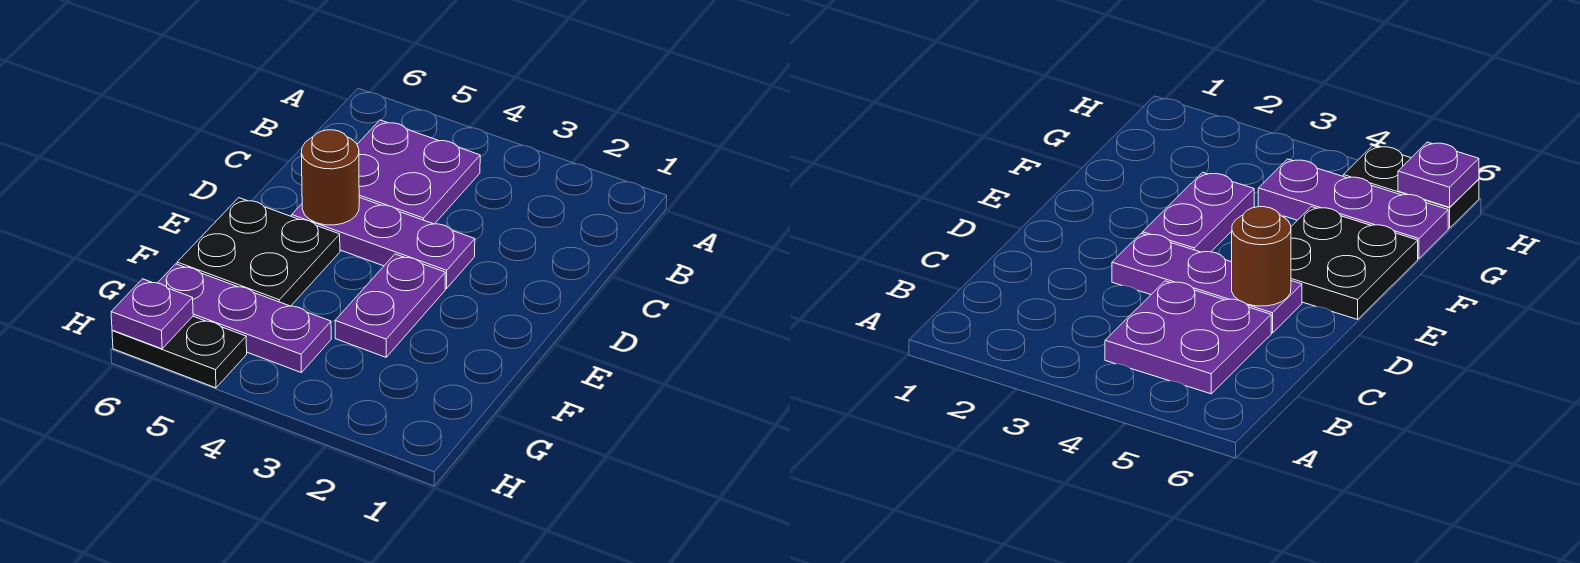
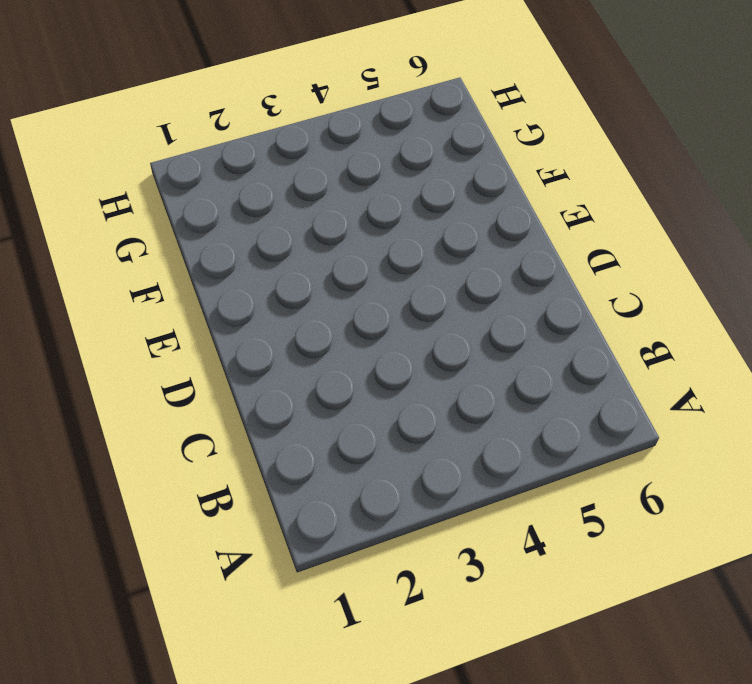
none -> purple plate B4:C5 level 1
none -> purple plate D3:D5 level 1

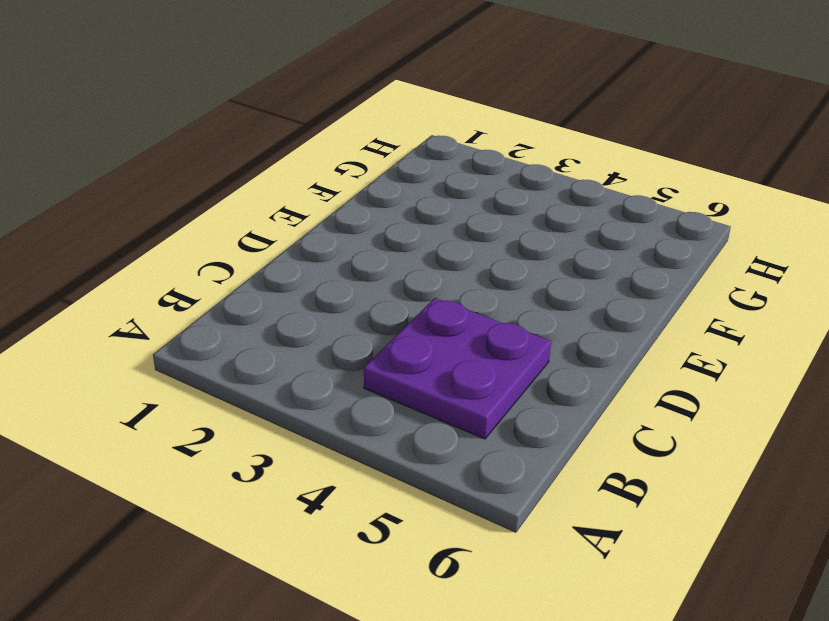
none -> purple plate D3:D5 level 1
none -> purple plate E3:F3 level 1

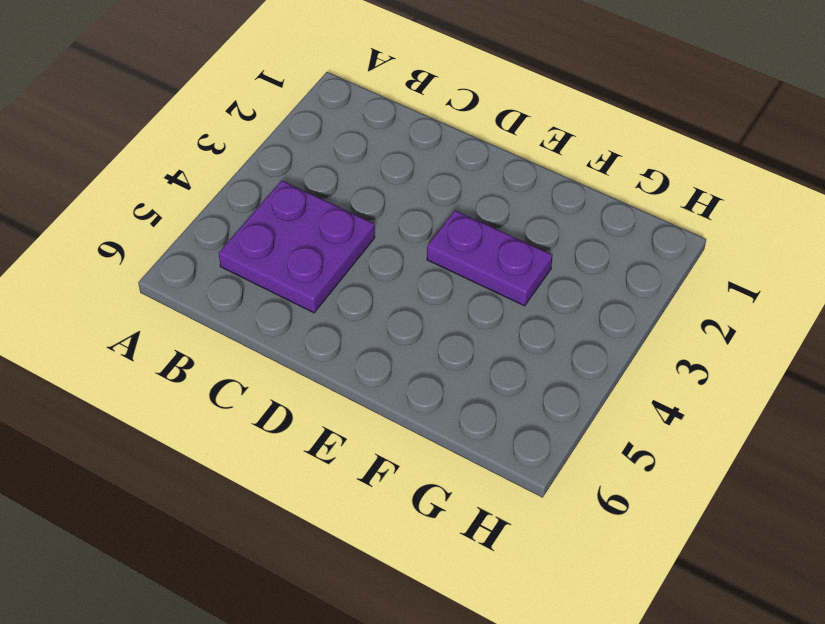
none -> purple plate D3:D5 level 1
none -> black plate E5:F6 level 1

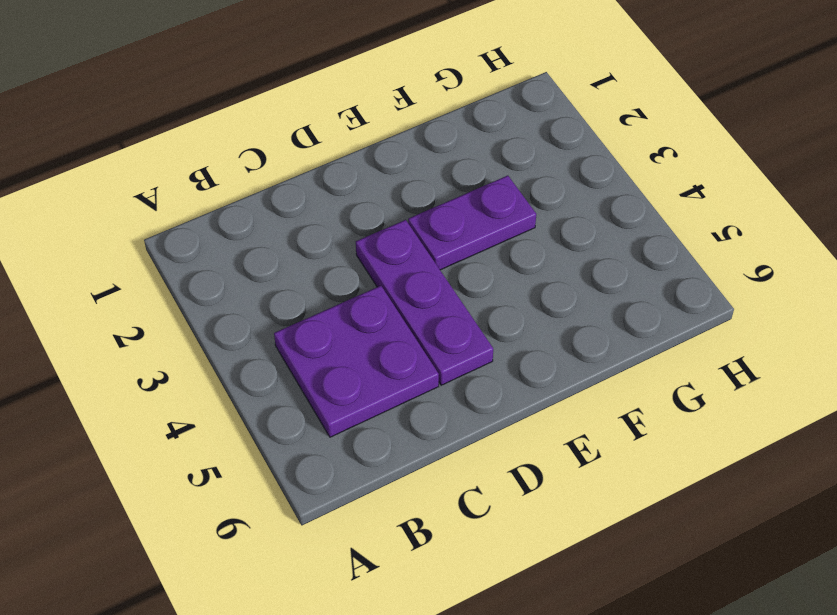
none -> black plate E5:F6 level 1
none -> purple plate G4:G6 level 1

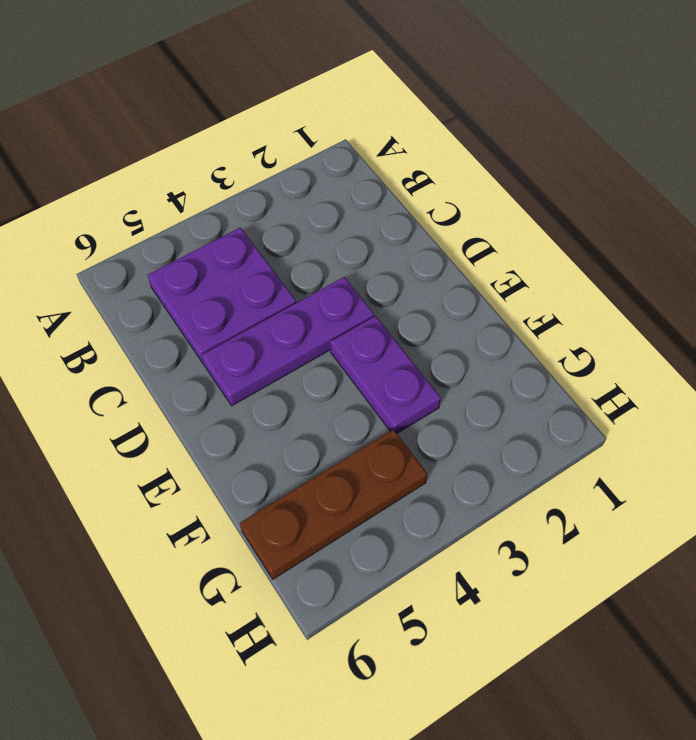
brown plate G4:G6 level 1 -> purple plate G4:G6 level 1
none -> black plate E5:F6 level 1
none -> black plate H5:H6 level 1

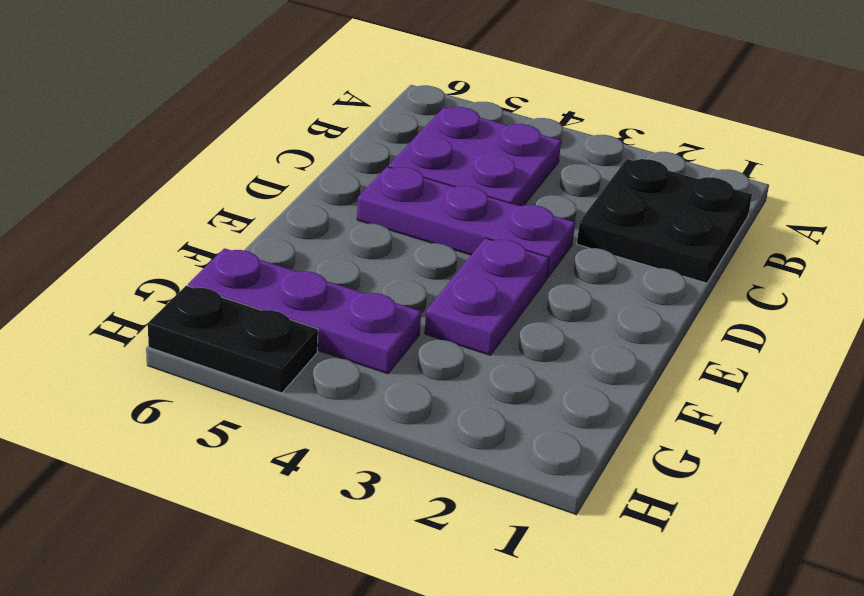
black plate B1:C2 level 1 -> black plate E5:F6 level 1
none -> brown round brick D5 level 2
none -> purple plate H6 level 2

